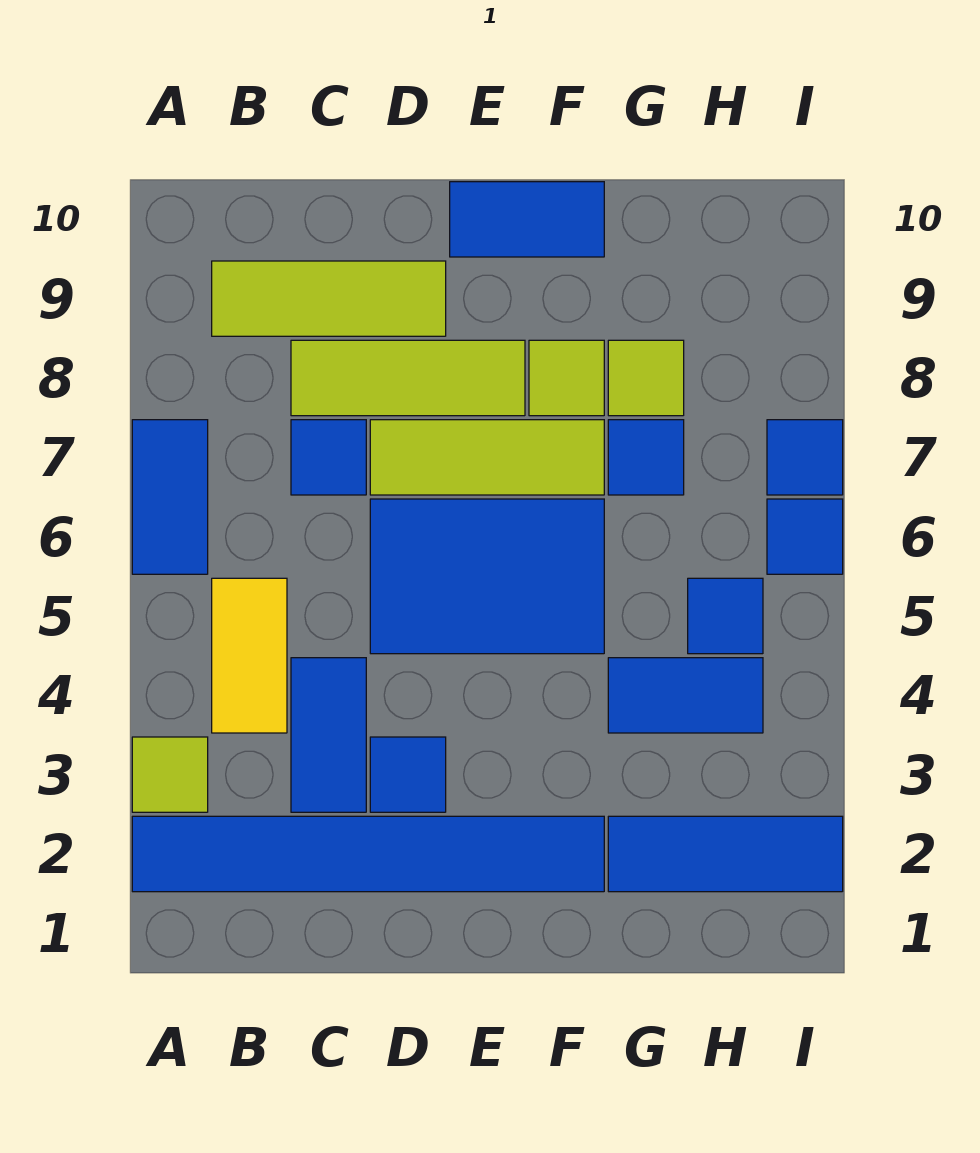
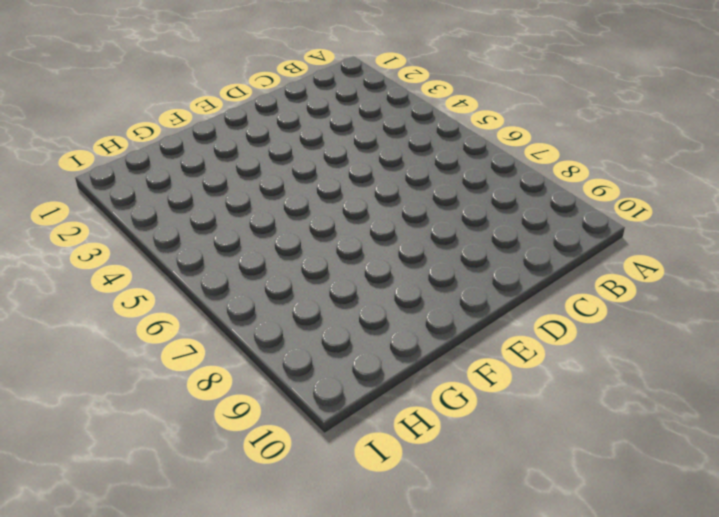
none -> blue tile A2:F2 level 1
none -> lime tile A3 level 1
none -> blue tile A6:A7 level 1

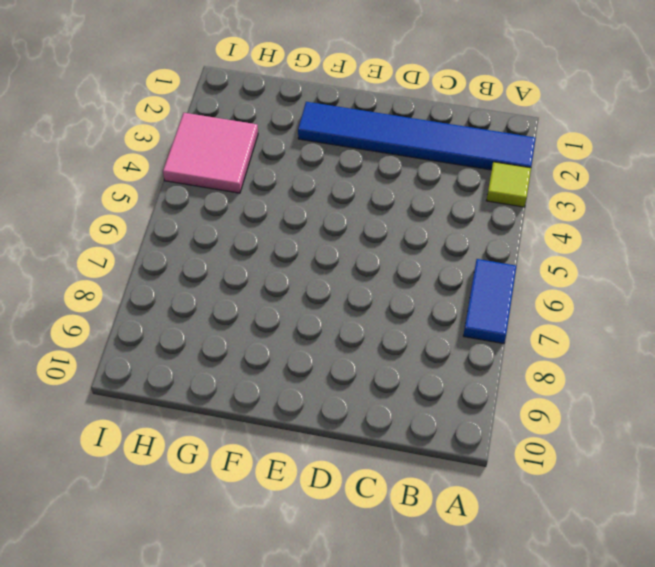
pink tile H3:I4 level 1 -> blue tile G4:H4 level 1
none -> yellow tile B4:B5 level 1
none -> lime tile B9:D9 level 1
none -> blue tile C3:C4 level 1

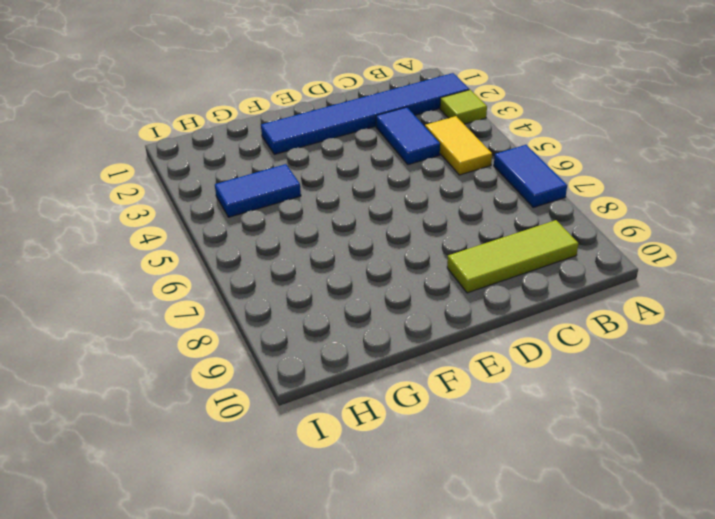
none -> blue tile C7 level 1
none -> lime tile C8:E8 level 1
none -> blue tile D3 level 1

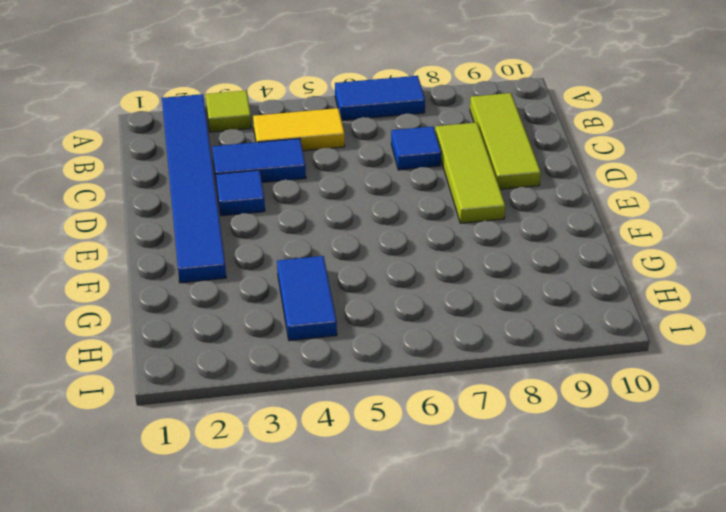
none -> blue tile D5:F6 level 1
none -> lime tile D7:F7 level 1
none -> blue tile E10:F10 level 1

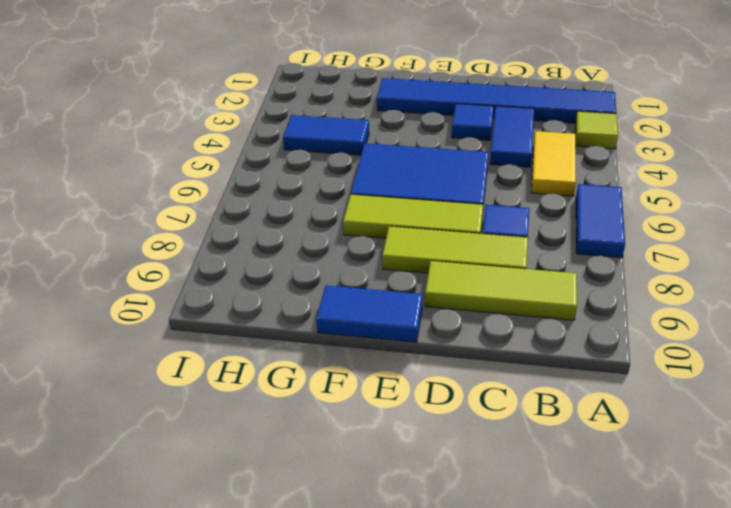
none -> lime tile F8 level 1
none -> blue tile G2:I2 level 1
none -> blue tile G7 level 1

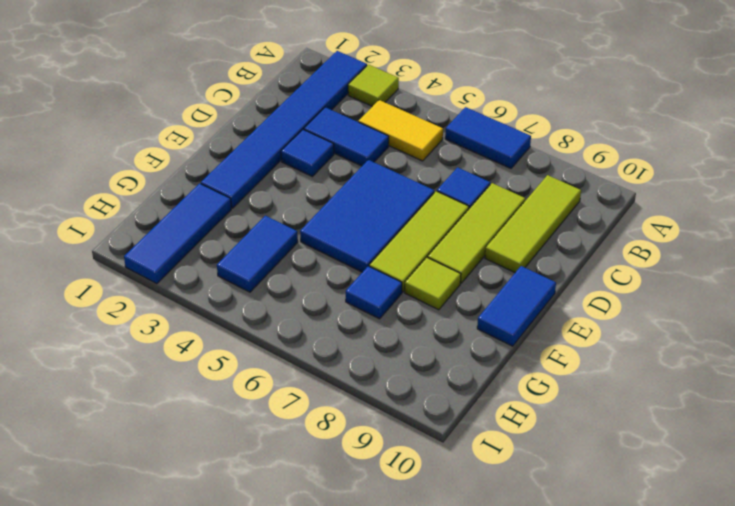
none -> lime tile G8 level 1
none -> blue tile H5 level 1
none -> blue tile I6 level 1

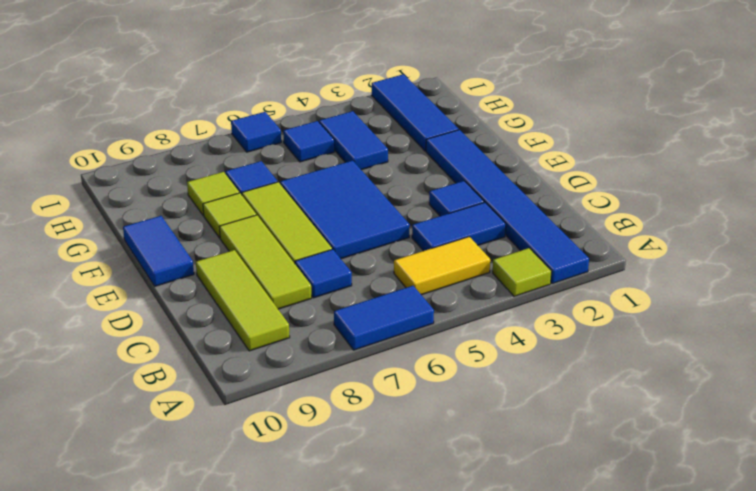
none -> blue tile I7 level 1

